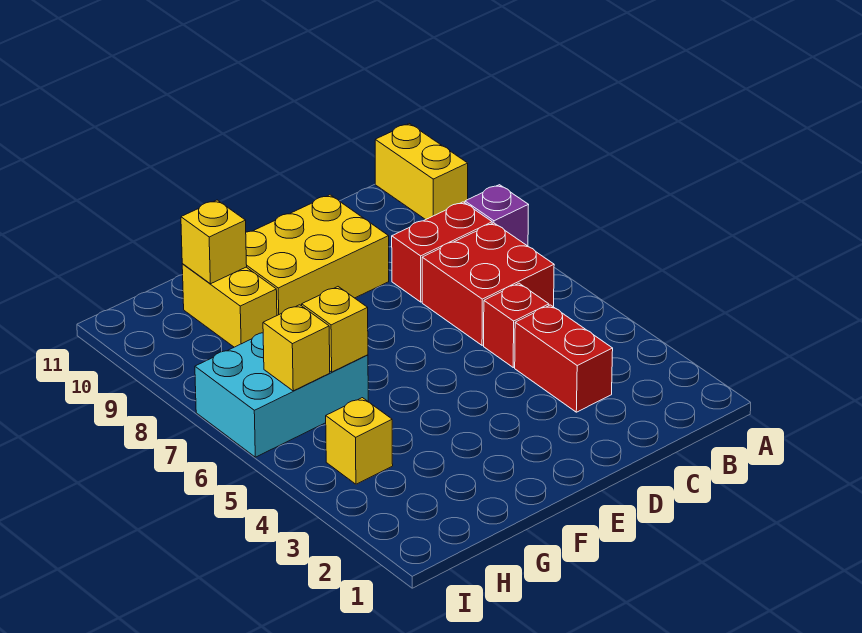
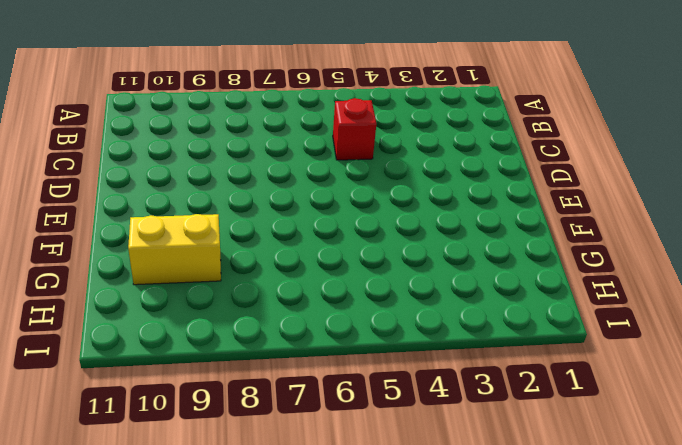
none -> purple brick A8 level 1
none -> yellow brick A10:A11 level 1
none -> red brick B6:C7 level 1

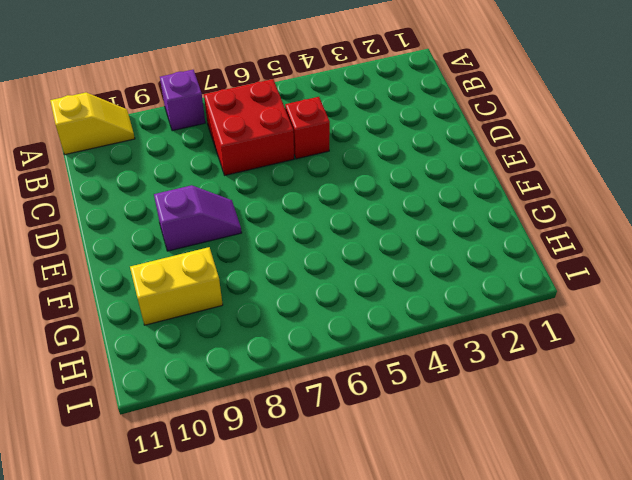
yellow slope A10:A11 level 1 top 11 -> yellow brick A10:A11 level 1
purple slope E8:E9 level 1 top 9 -> yellow brick D9:F10 level 1
none -> red brick B8:C8 level 1
none -> red brick C3:C4 level 1
none -> cyan brick G6:I7 level 1

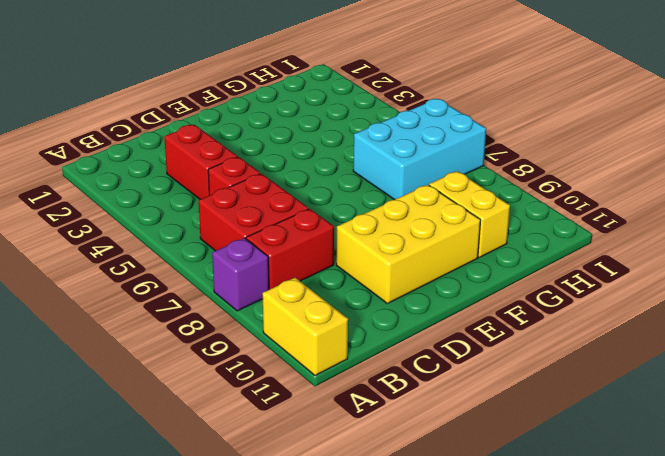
none -> yellow brick H4 level 1
none -> yellow brick G6 level 2
none -> yellow brick G10 level 2

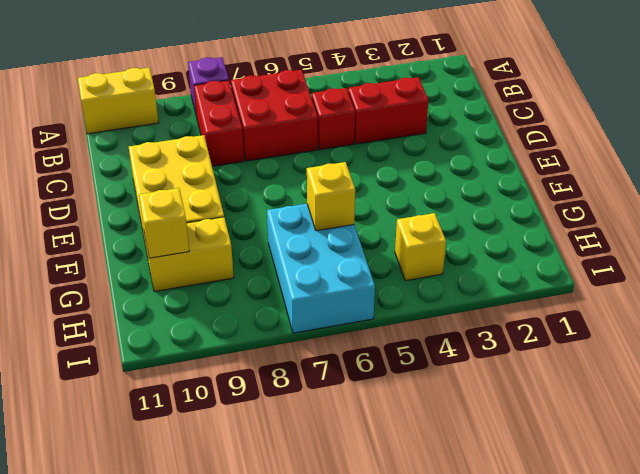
none -> yellow brick H6 level 2

